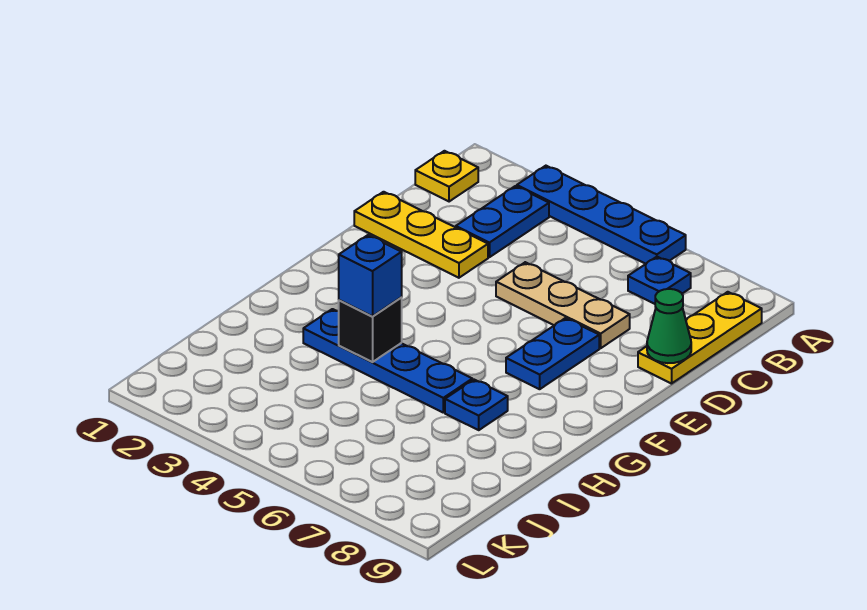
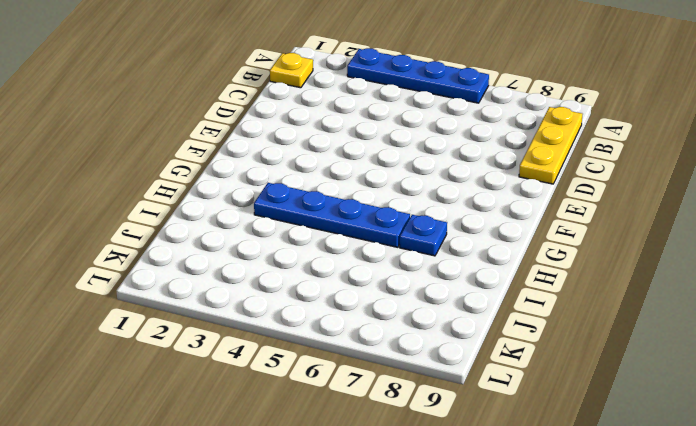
none -> blue plate B3:C3 level 1
none -> blue plate B7 level 1
none -> yellow plate D1:D3 level 1

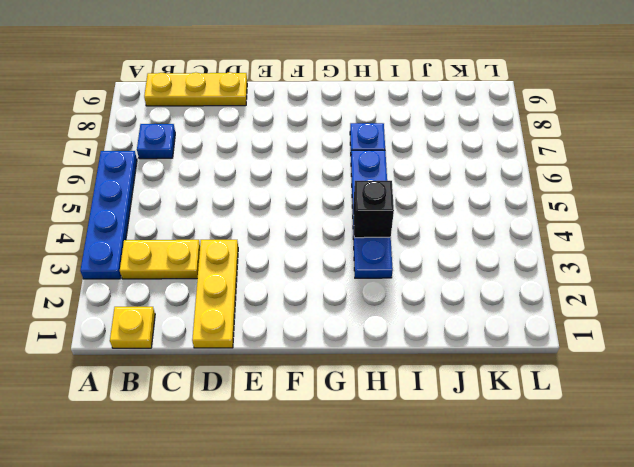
yellow plate B3:C3 level 1 -> blue plate B3:C3 level 1
none -> tan plate D5:D7 level 1
none -> blue plate E7:F7 level 1
none -> green cone D9 level 2

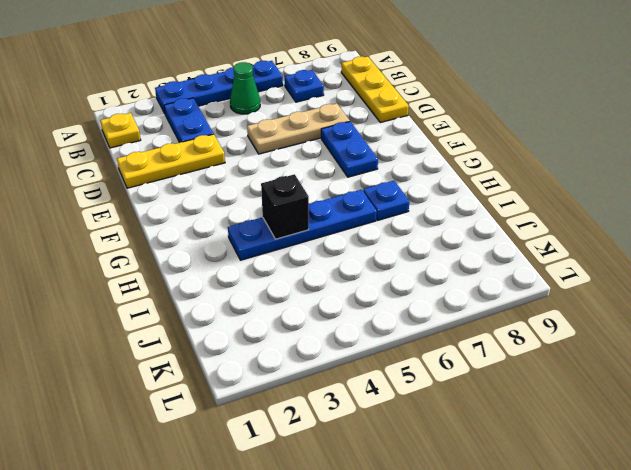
green cone B5 level 1 -> green cone D9 level 2
none -> blue brick H4 level 3

